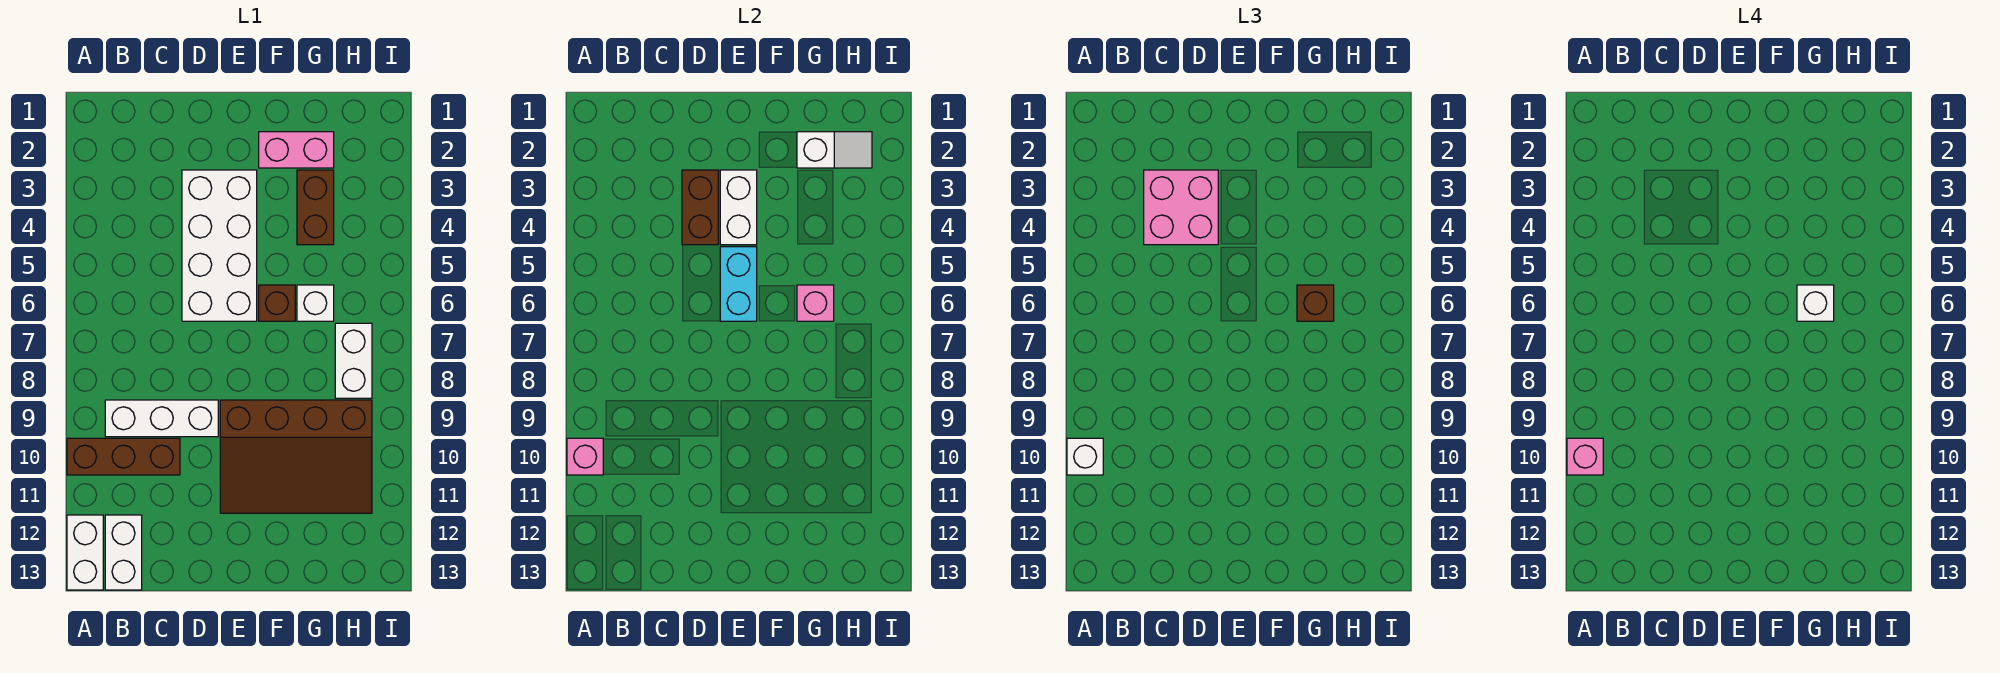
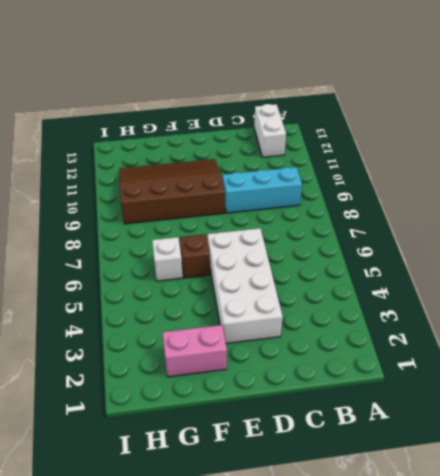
cyan brick B9:D9 level 1 -> white brick B9:D9 level 1
none -> brown brick A10:C10 level 1
none -> white brick A12:A13 level 1
none -> brown brick G3:G4 level 1

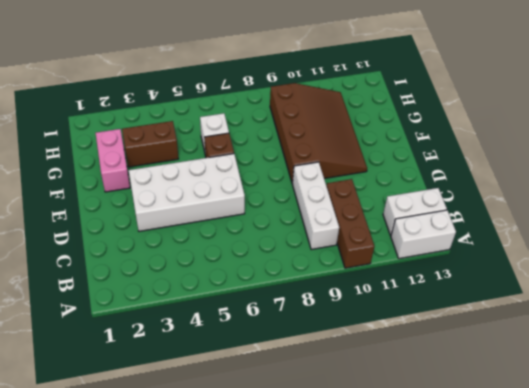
none -> white brick H7:H8 level 1
none -> pink brick A10 level 2
none -> brown brick D3:D4 level 2

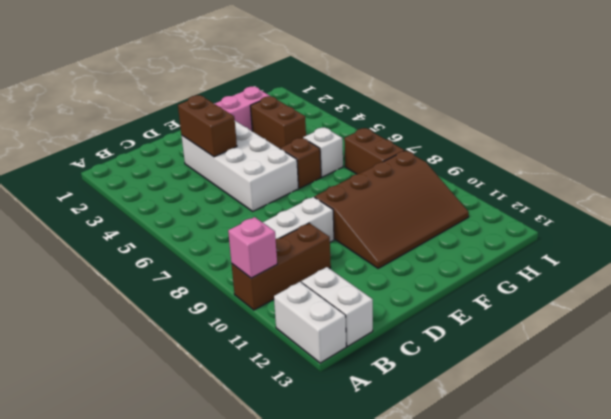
brown brick H7:H8 level 1 -> white brick H7:H8 level 1
none -> white brick E3:E4 level 2
none -> cyan brick E5:E6 level 2
none -> white slope G2:H2 level 2 top G

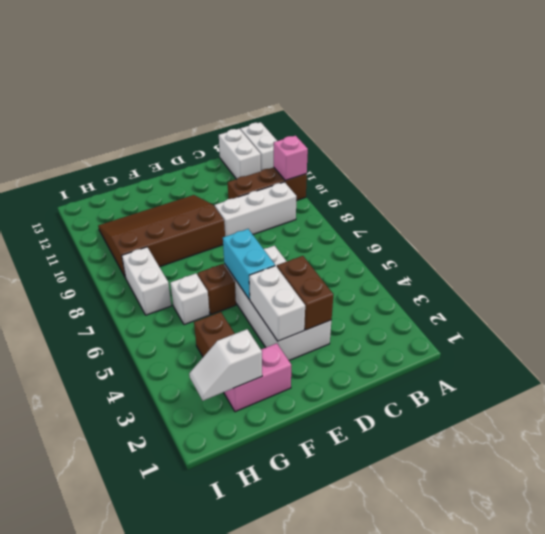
none -> pink brick G6 level 2
none -> white brick A10 level 3
none -> pink brick C3:D4 level 3

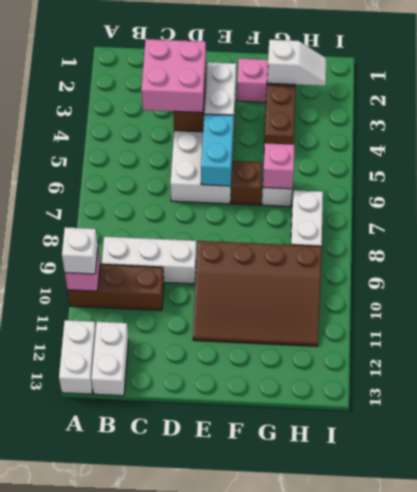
none -> brown brick G6 level 3
none -> pink brick A10 level 4
none -> white brick G6 level 4

